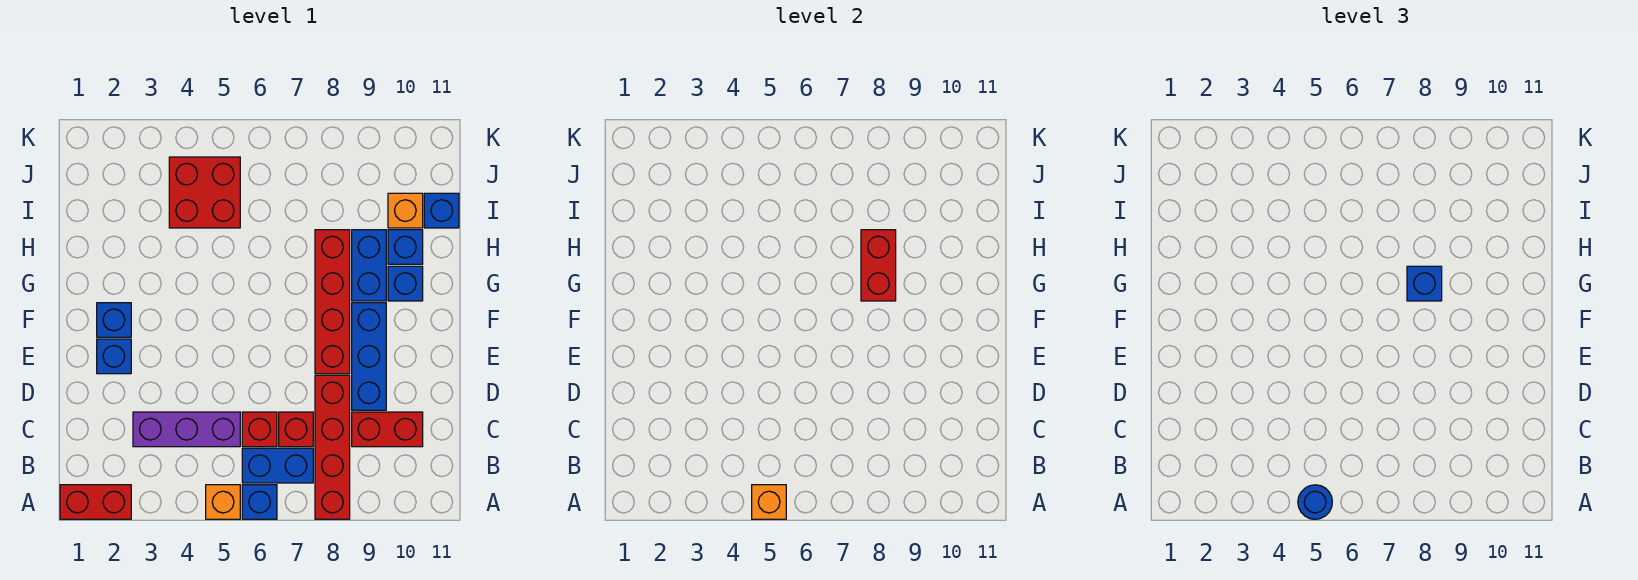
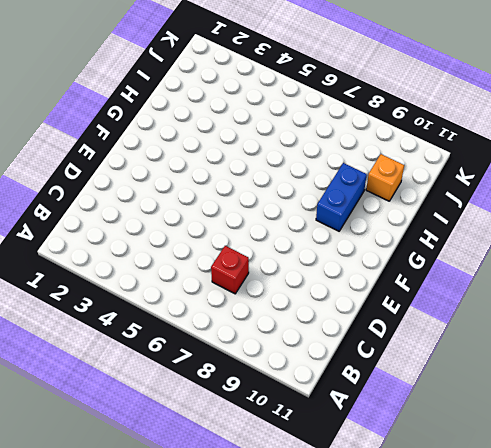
none -> red brick A1:A2 level 1
none -> orange brick A5 level 1
none -> blue brick A6 level 1

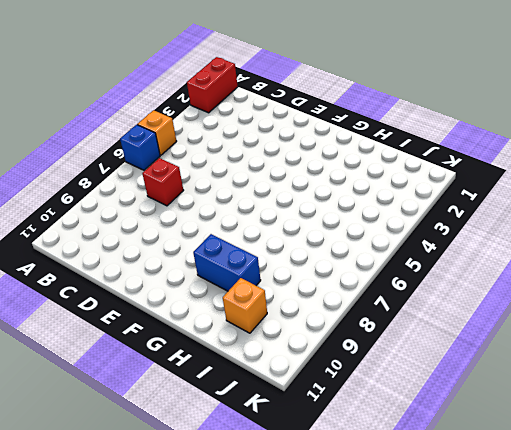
none -> red brick A8:D8 level 1
none -> blue brick B6:B7 level 1
none -> purple brick C3:C5 level 1

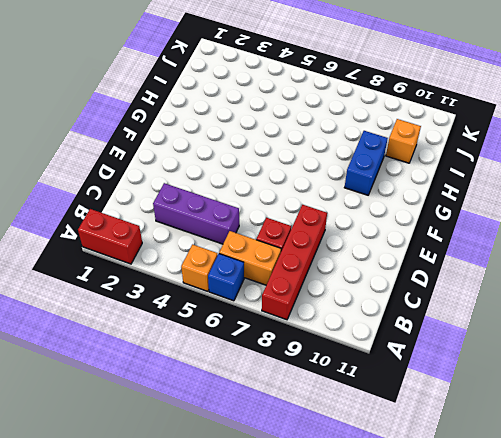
orange brick B6:B7 level 1 -> blue brick B6:B7 level 1
none -> red brick C6 level 1
none -> red brick C9:C10 level 1
none -> blue brick D9:F9 level 1

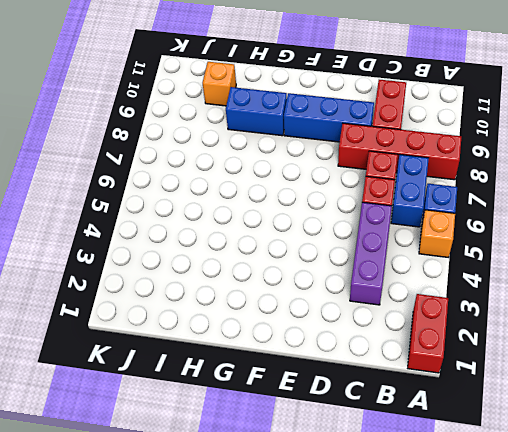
none -> blue brick E2 level 1
none -> red brick E8:H8 level 1
none -> blue brick F2 level 1

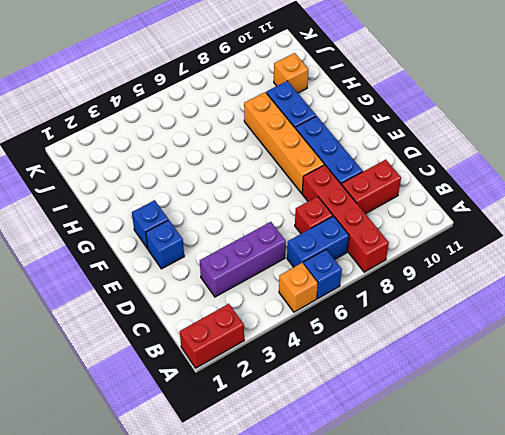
orange brick E8:H8 level 1 -> red brick E8:H8 level 1
none -> red brick C6 level 1
none -> blue brick G10 level 1
none -> blue brick H10 level 1

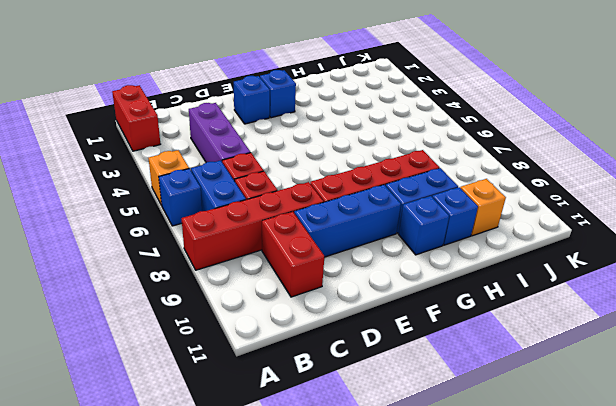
none -> red brick I4:J5 level 1
none -> blue brick I11 level 1
none -> orange brick A5 level 2

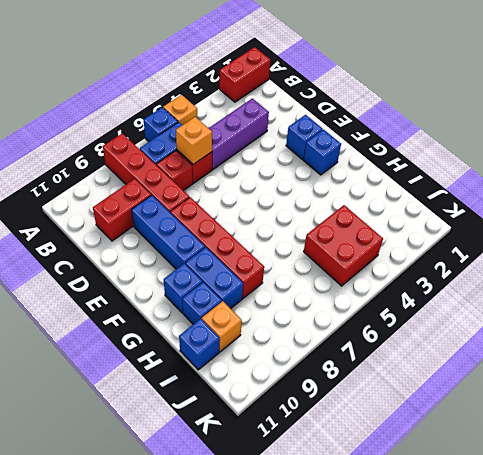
orange brick C6 level 2 -> orange brick A5 level 2
none -> red brick G8:H8 level 2
none -> blue round brick A5 level 3
none -> blue brick G8 level 3

